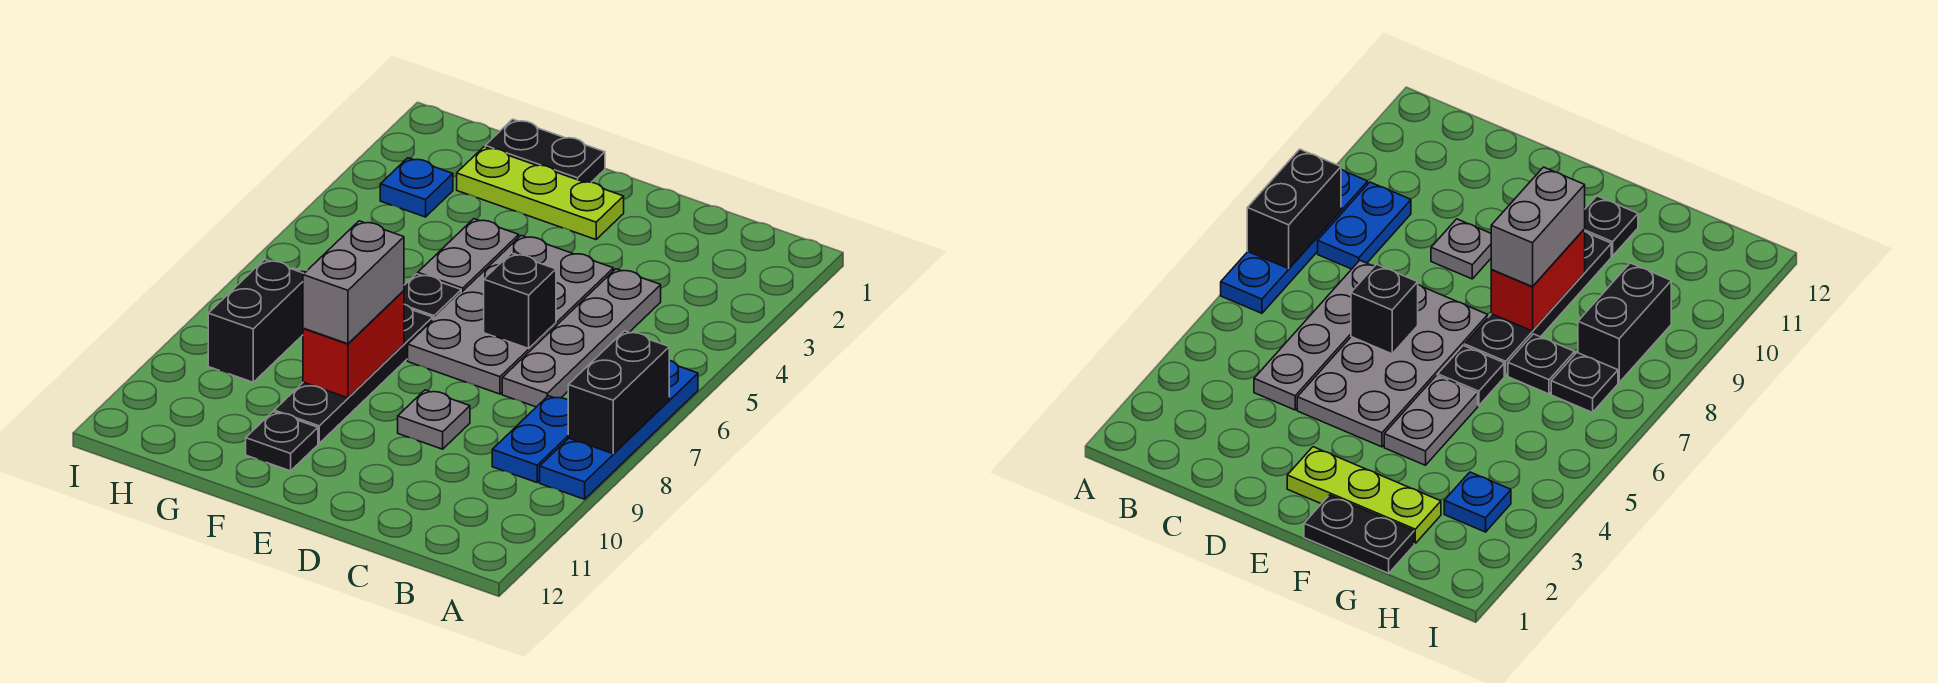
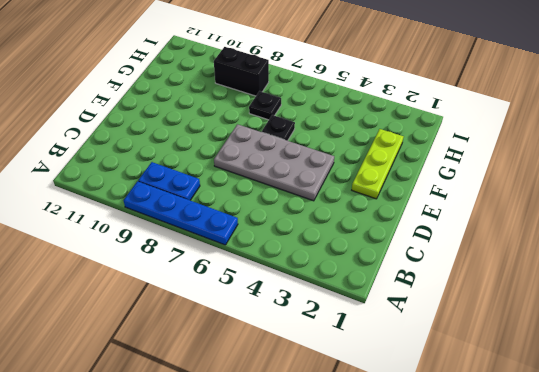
none -> grey plate C4:C7 level 1
none -> grey plate D9 level 1
none -> black plate F1:G1 level 1

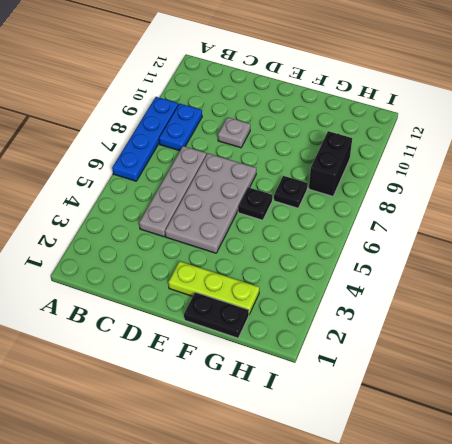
none -> grey plate F4:F5 level 1
none -> black plate F7:F10 level 1
none -> black plate F11 level 1

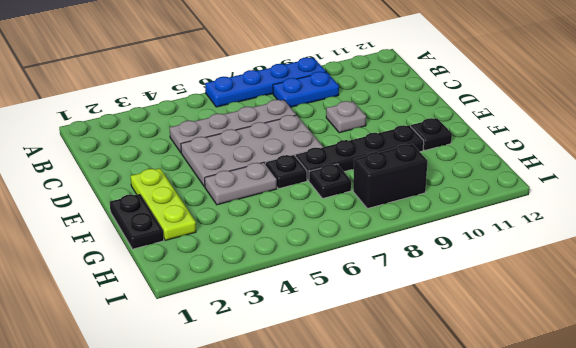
none -> blue plate H3 level 1
none -> black plate H7 level 1
none -> black brick A7:A8 level 2

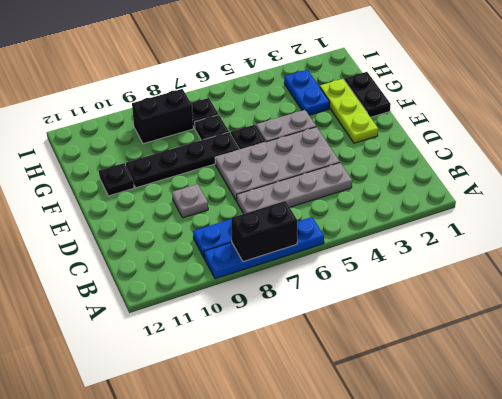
blue plate G3:H3 level 1 -> blue plate H3 level 1
none -> black brick D6 level 2
none -> red brick F8:F9 level 2
none -> grey brick F8:F9 level 3

